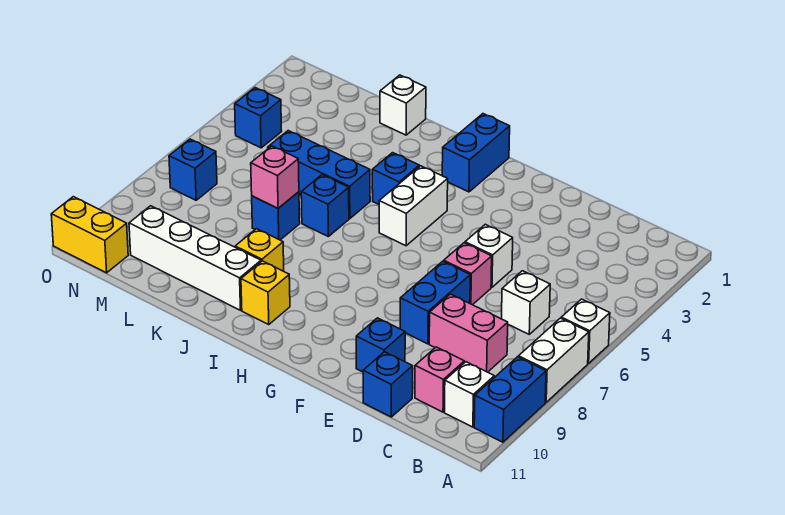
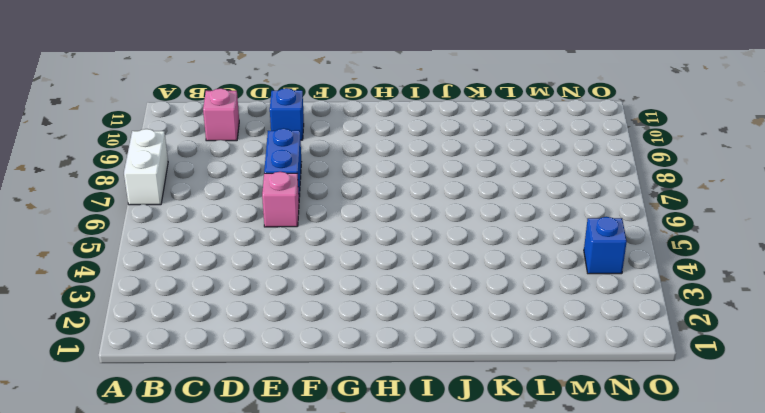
none -> white brick A6 level 1
none -> blue brick A9:A10 level 1
none -> white brick B10 level 1

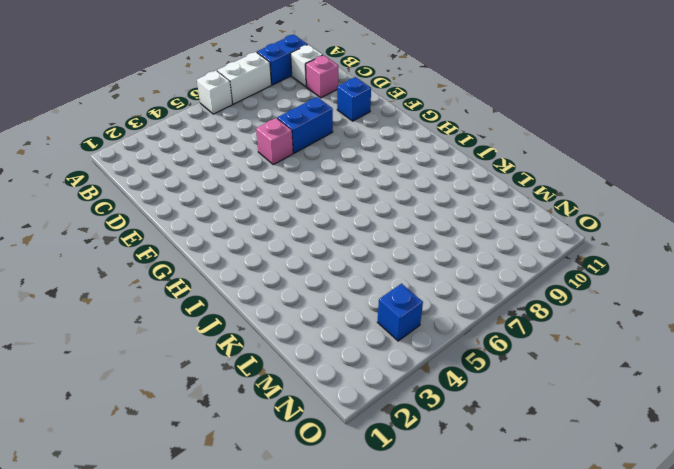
none -> white brick C6 level 1
none -> pink brick C8:D8 level 1
none -> blue brick D11 level 1

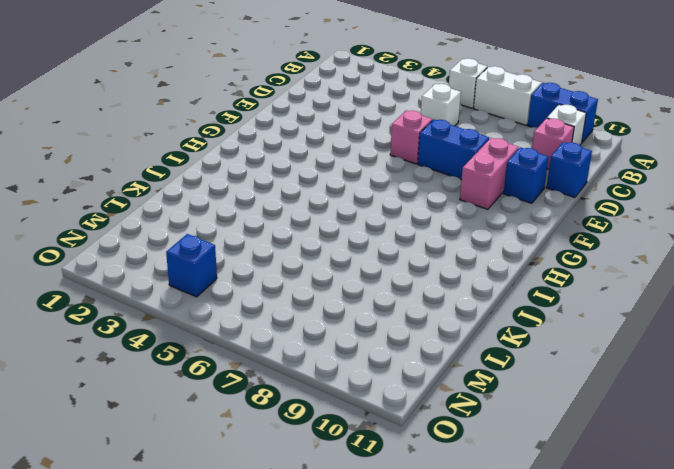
pink brick E9:F9 level 1 -> pink brick C8:D8 level 1
none -> white brick E5 level 1
none -> blue brick H1:H2 level 1
none -> white brick H4:H5 level 1

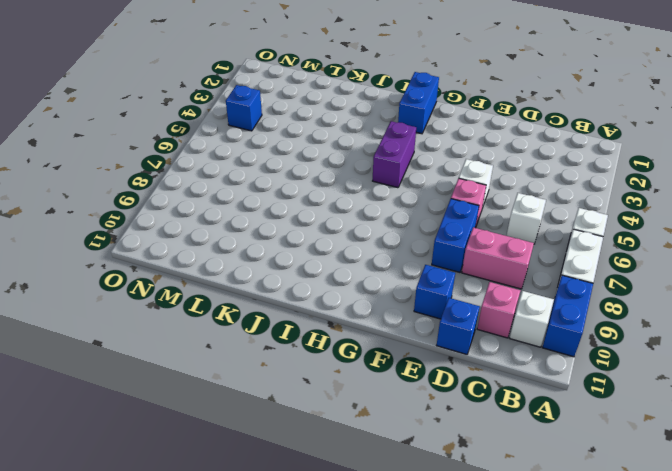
purple brick H4:H5 level 1 -> white brick H4:H5 level 1
none -> blue brick I4 level 1
none -> yellow brick I10 level 1
none -> blue brick J5:L5 level 1

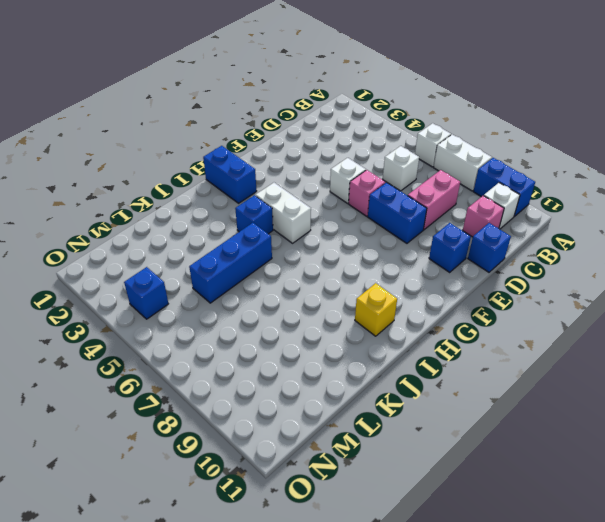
none -> blue brick J6 level 1
none -> yellow brick J9 level 1
none -> white brick J10:M10 level 1

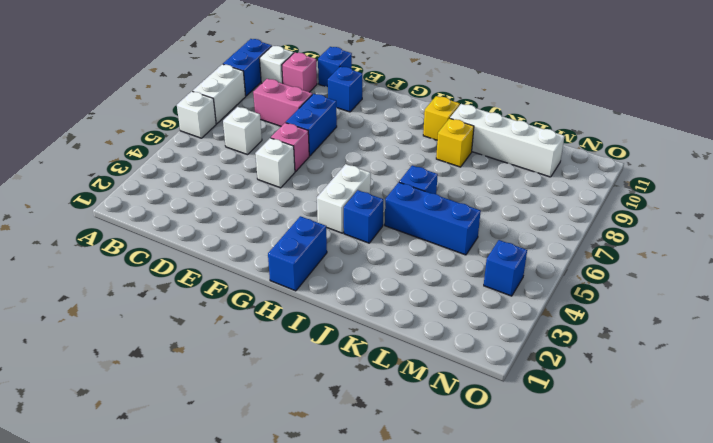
none -> white brick K1 level 1
none -> blue brick K7 level 1
none -> blue brick N7 level 1

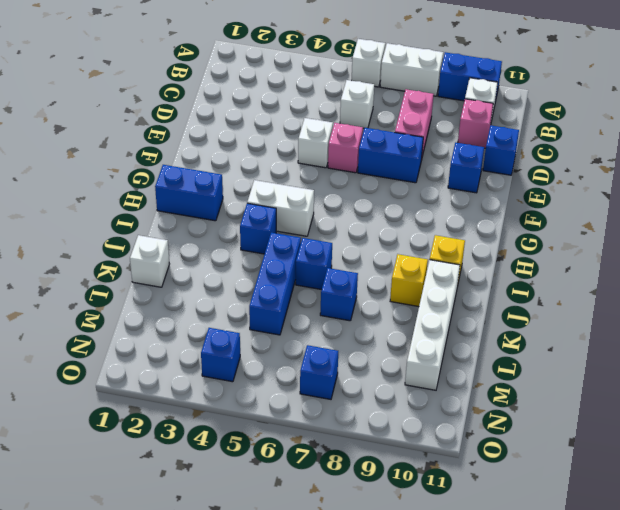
none -> yellow brick N11:O11 level 1
none -> pink brick K7 level 2

